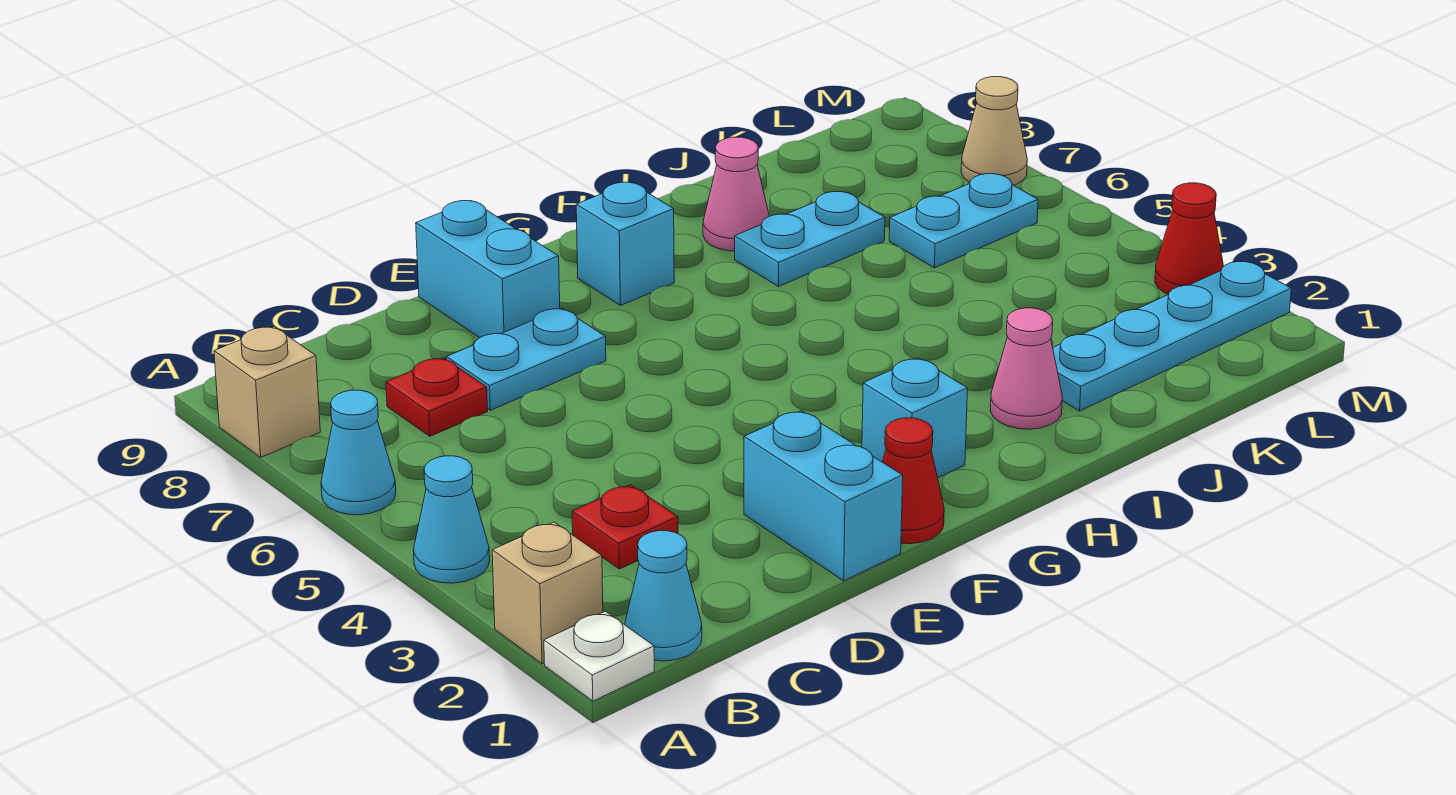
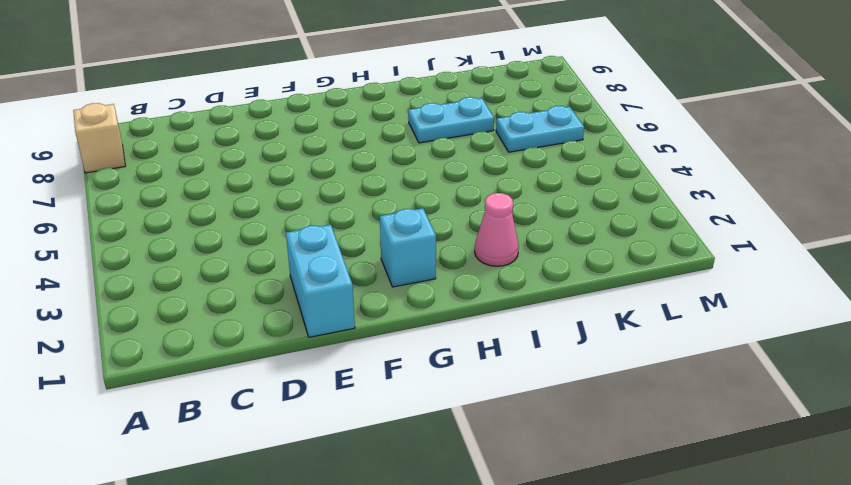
none -> white plate A1 level 1
none -> tan brick A2 level 1
none -> cyan cone A4 level 1

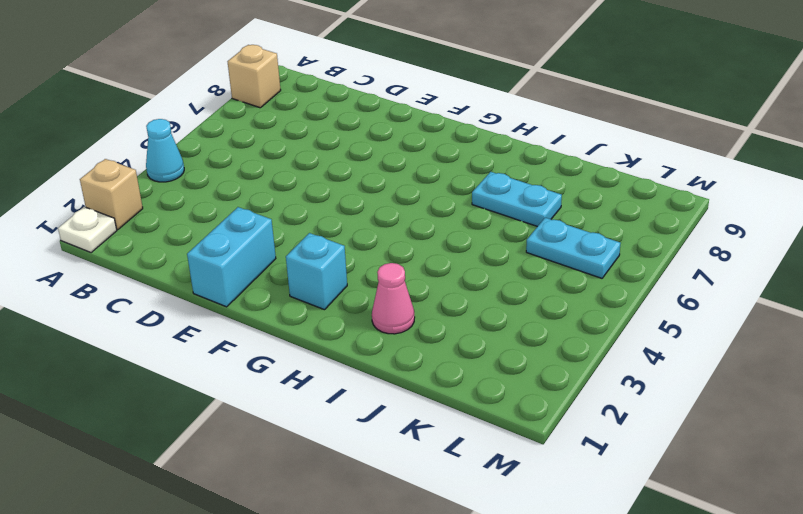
none -> cyan cone A6 level 1
none -> cyan cone B1 level 1
none -> red plate C3 level 1

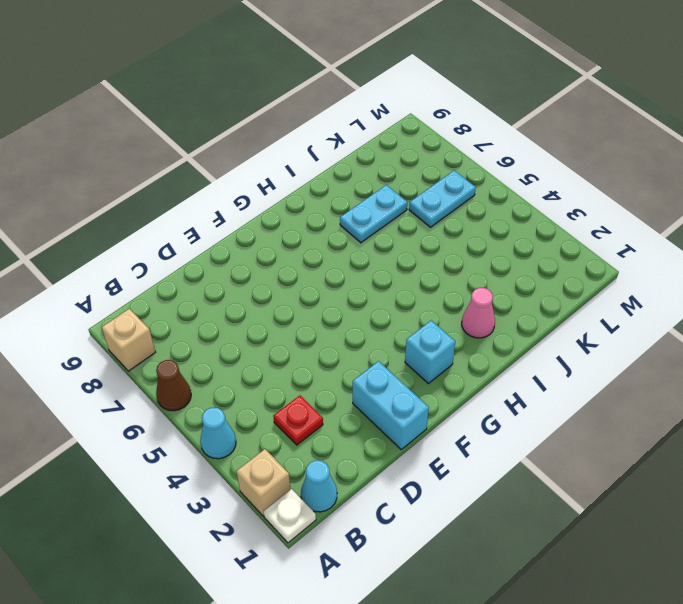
brown cone A6 level 1 -> cyan cone A6 level 1
none -> red plate C7 level 1
none -> cyan plate D7:E7 level 1
none -> cyan brick E8:E9 level 1

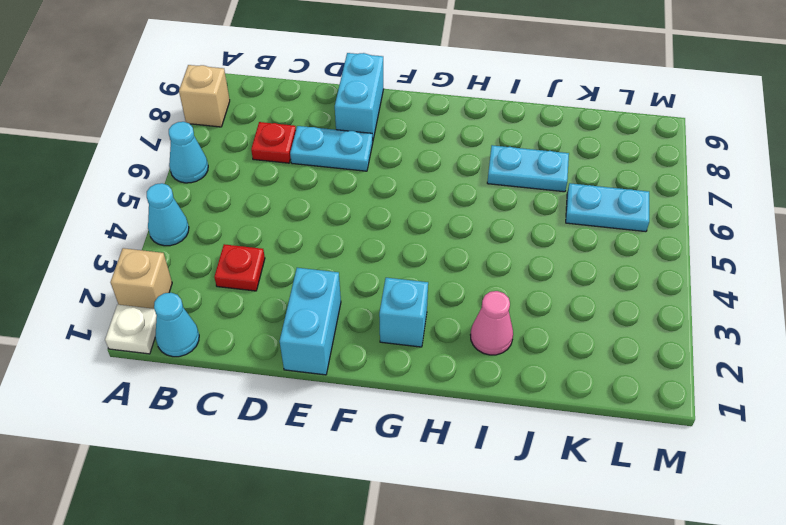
none -> red cone F1 level 1
none -> cyan brick G8 level 1
none -> pink cone I8 level 1

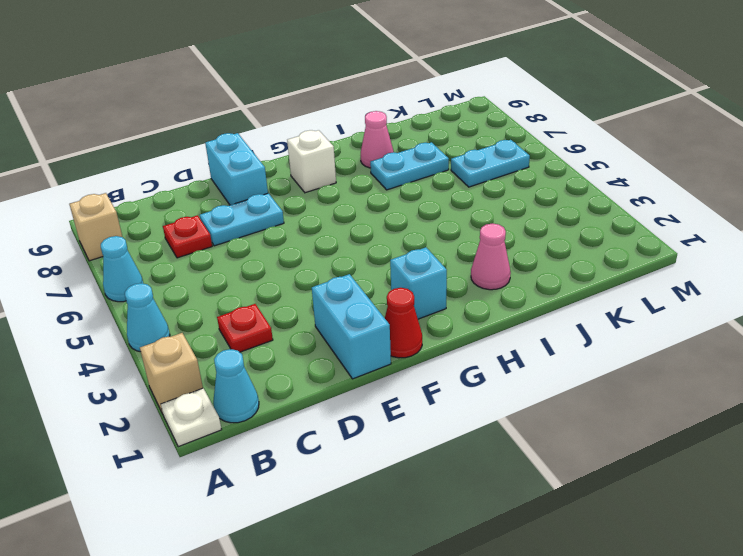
white brick G8 level 1 -> cyan brick G8 level 1
none -> cyan plate J2:M2 level 1
none -> red cone M3 level 1
none -> tan cone M7 level 1

